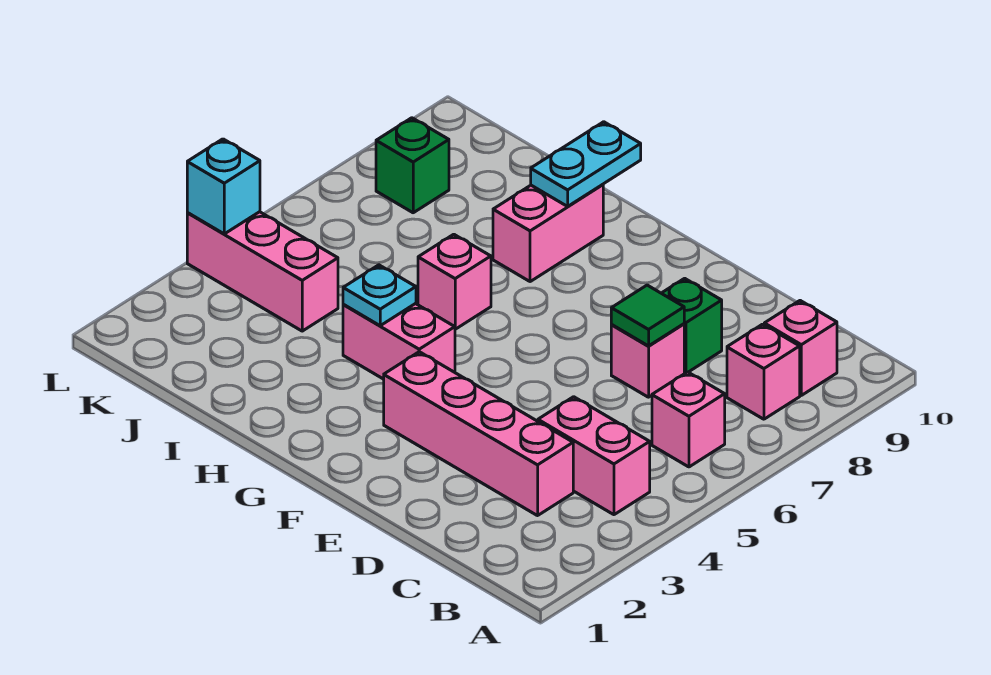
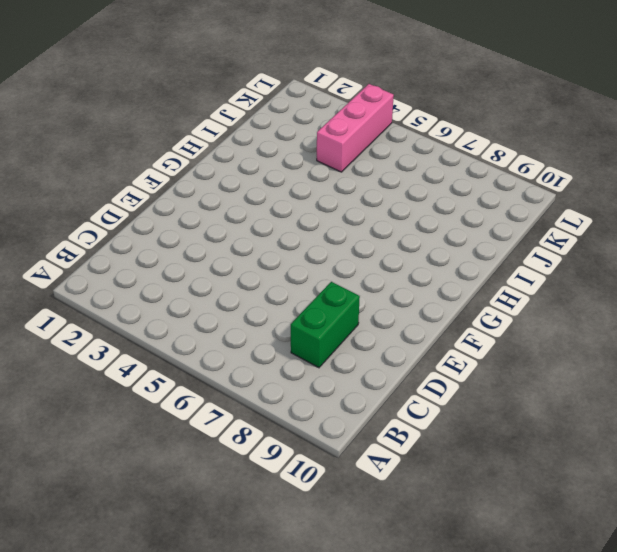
green brick C8:D8 level 1 -> green brick D8 level 1
none -> pink brick B4:C4 level 1
none -> pink brick B6 level 1
none -> pink brick B8 level 1

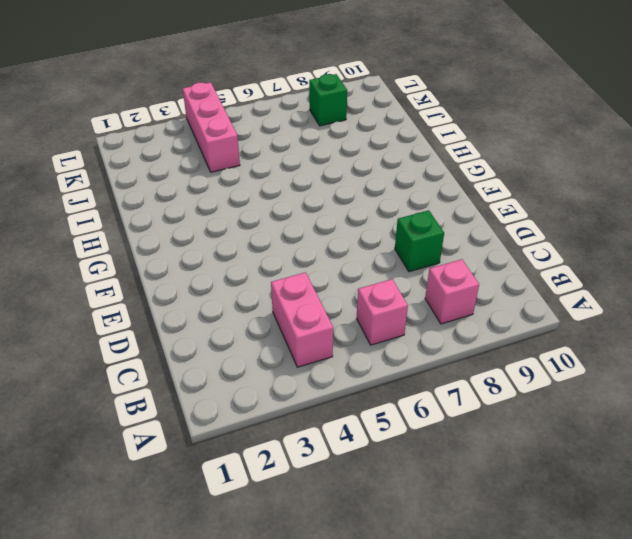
none -> pink brick B9 level 1
none -> pink brick C3:F3 level 1
none -> pink brick D7 level 1

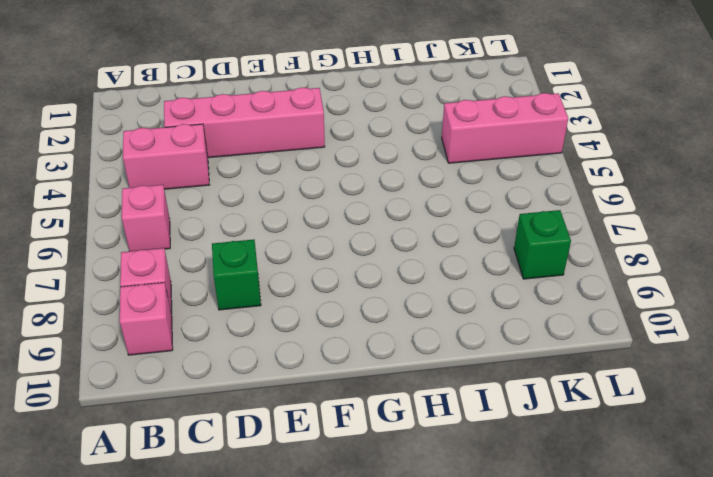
none -> pink brick D7 level 1
none -> pink brick G4:H4 level 1
none -> pink brick H6 level 1

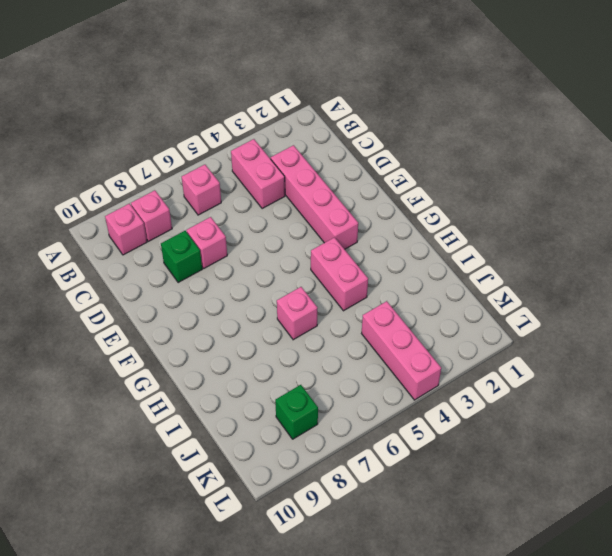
none -> pink brick H8:H9 level 1
none -> green tile D7 level 2
none -> cyan plate H4 level 2

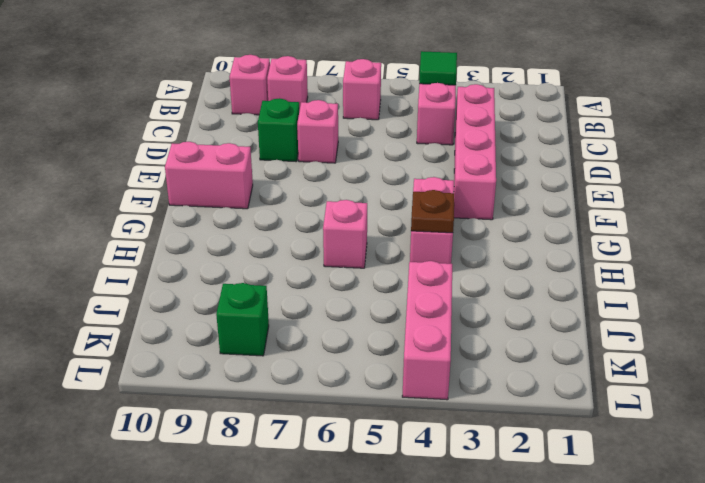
green tile B4 level 2 -> green tile D7 level 2
pink brick F9:F10 level 1 -> pink brick H8:H9 level 1
brown plate H4 level 2 -> cyan plate H4 level 2
none -> cyan plate H9:H10 level 2
none -> cyan brick L4 level 2

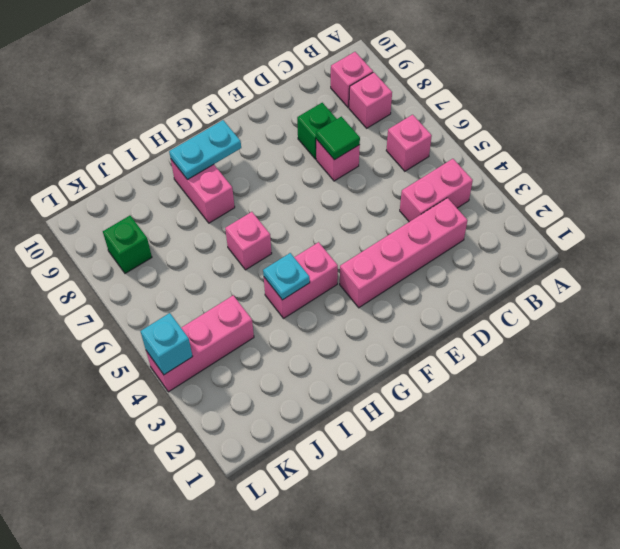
cyan plate G9:H9 level 2 -> cyan plate H9:H10 level 2

